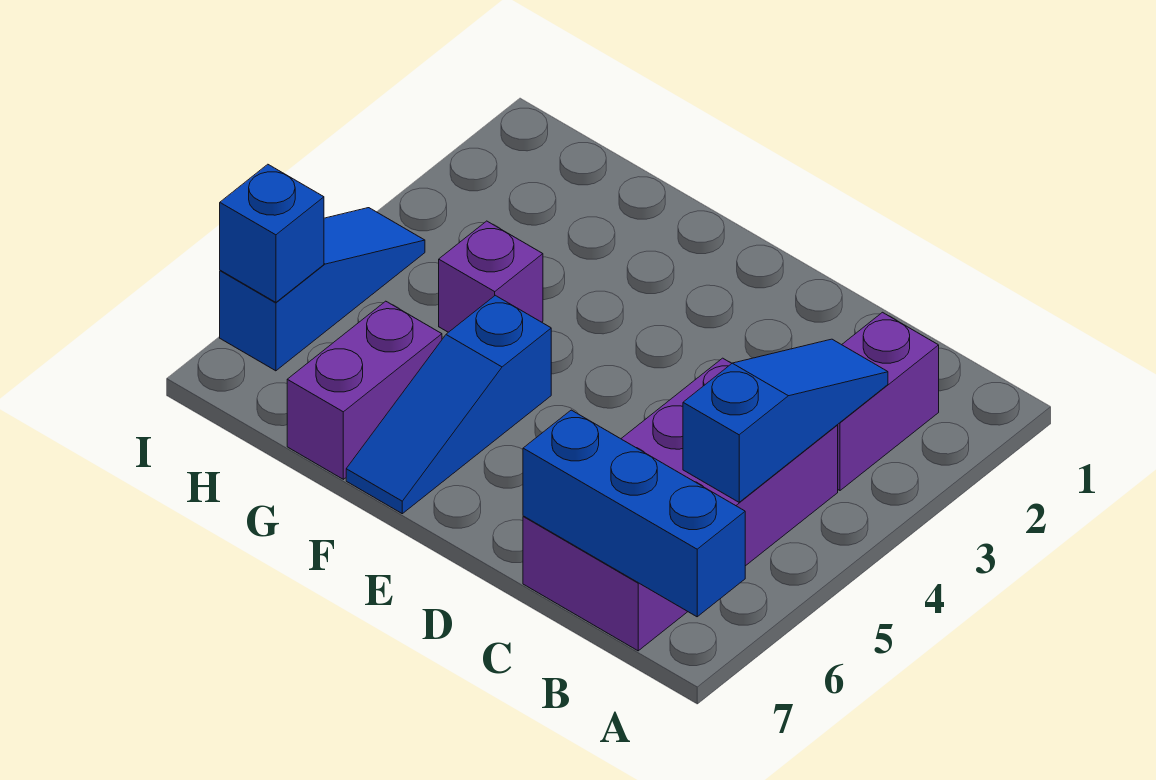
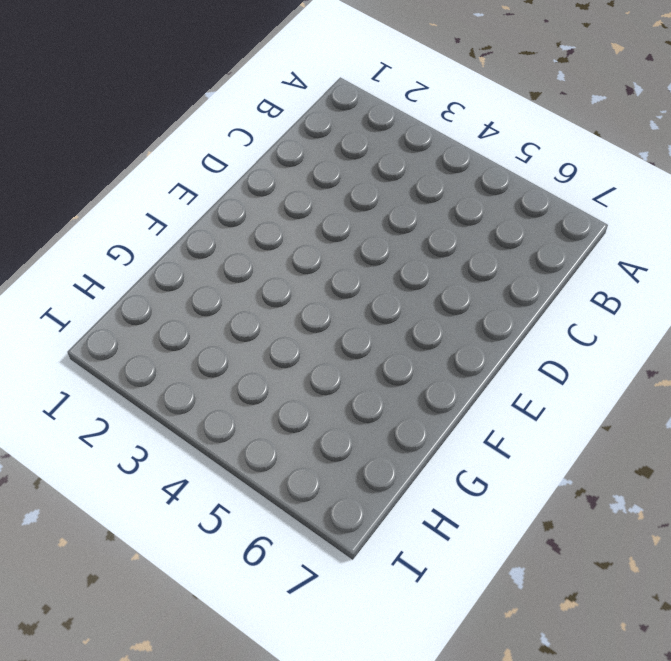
none -> purple brick B2:B3 level 1
none -> purple brick B4:C7 level 1

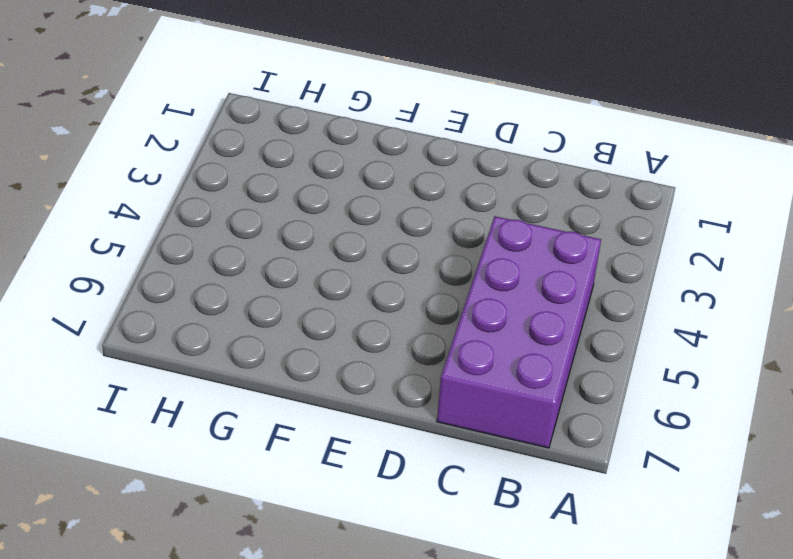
none -> purple brick B2:B3 level 1
none -> blue slope F5:F7 level 1 top 5

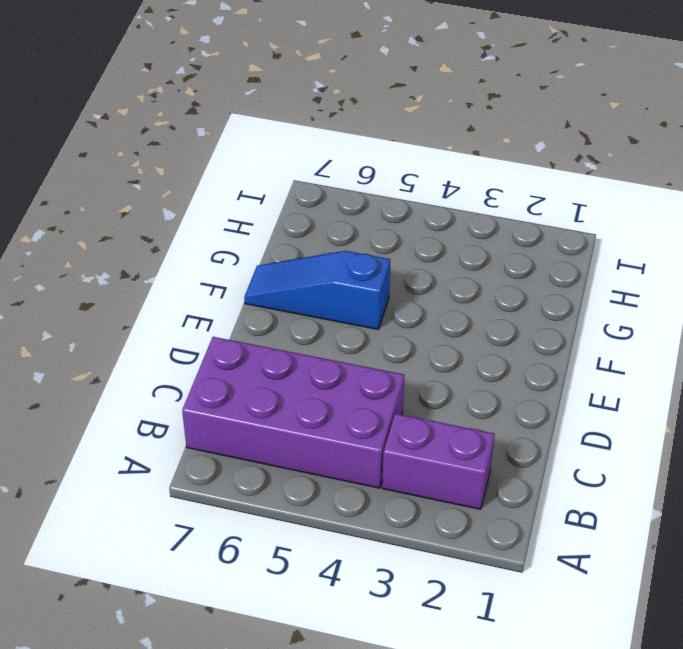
none -> purple brick G4 level 1
none -> purple brick G6:G7 level 1

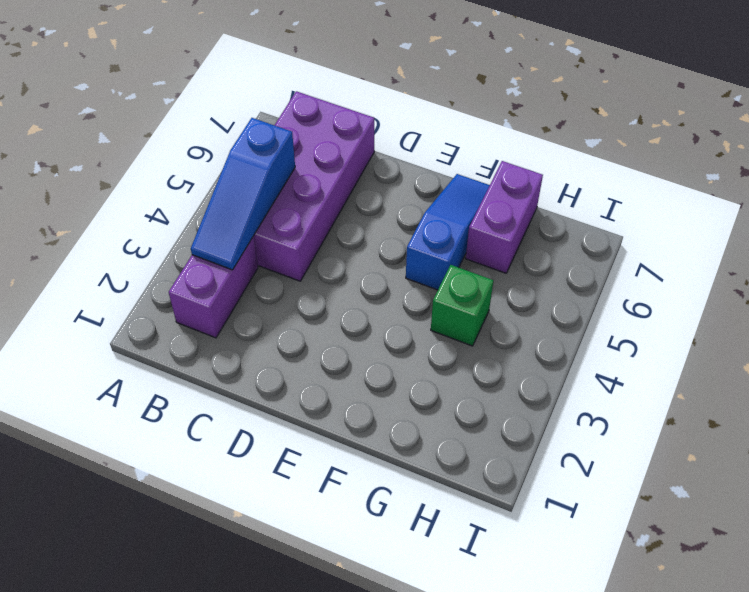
green brick G4 level 1 -> purple brick G4 level 1
none -> blue slope I4:I6 level 1 top 6
none -> blue brick A7:C7 level 2

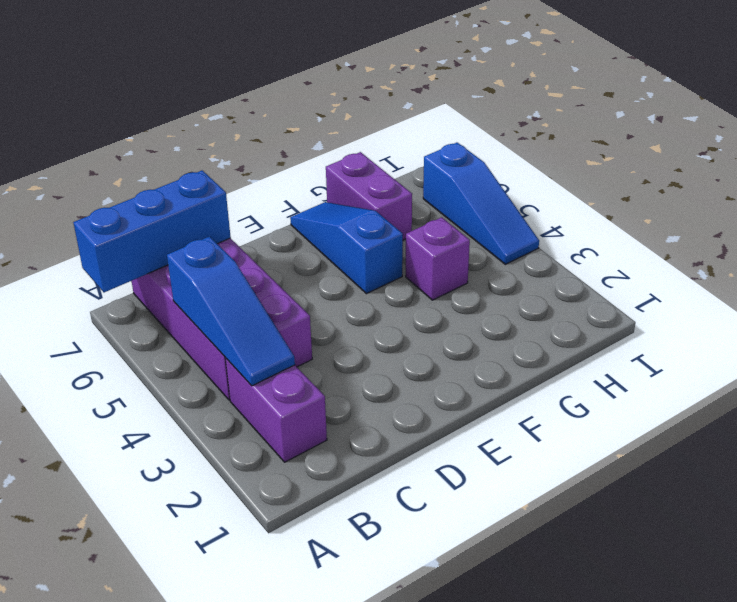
none -> blue brick I6 level 2

